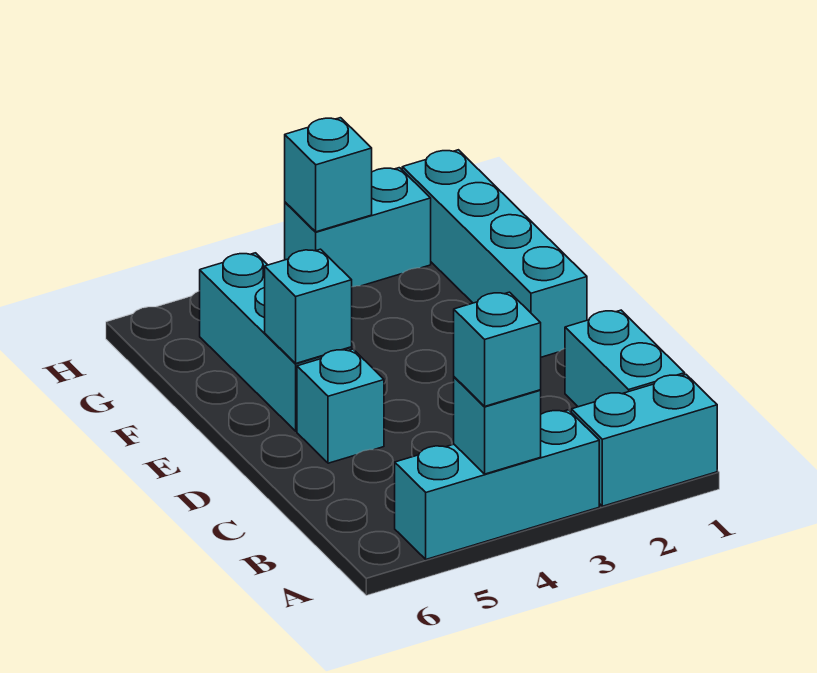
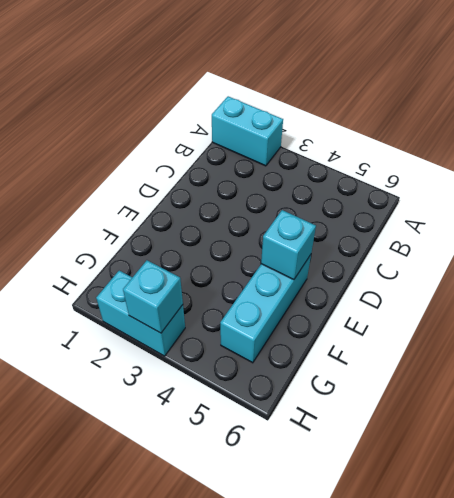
none -> cyan brick A3:A5 level 1
none -> cyan brick B1:C1 level 1

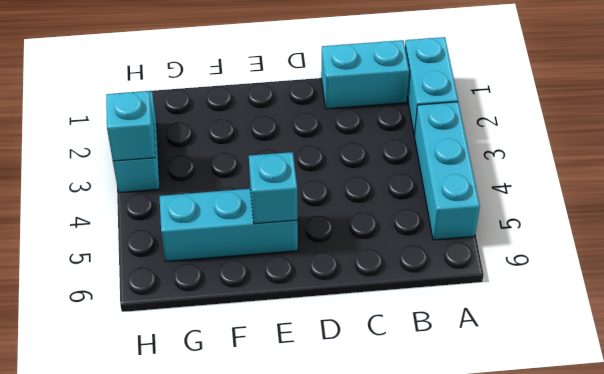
none -> cyan brick D5 level 1
none -> cyan brick E1:H1 level 1

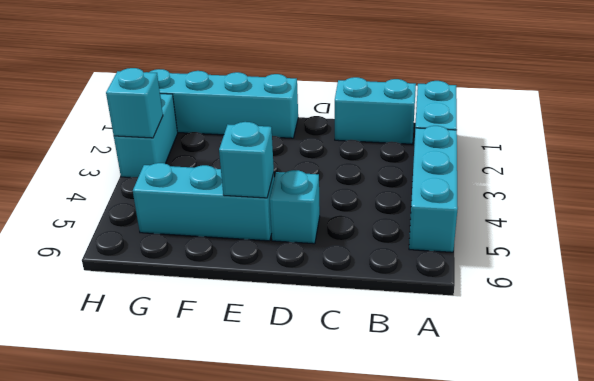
none -> cyan brick A4 level 2
none -> cyan brick A4 level 3

